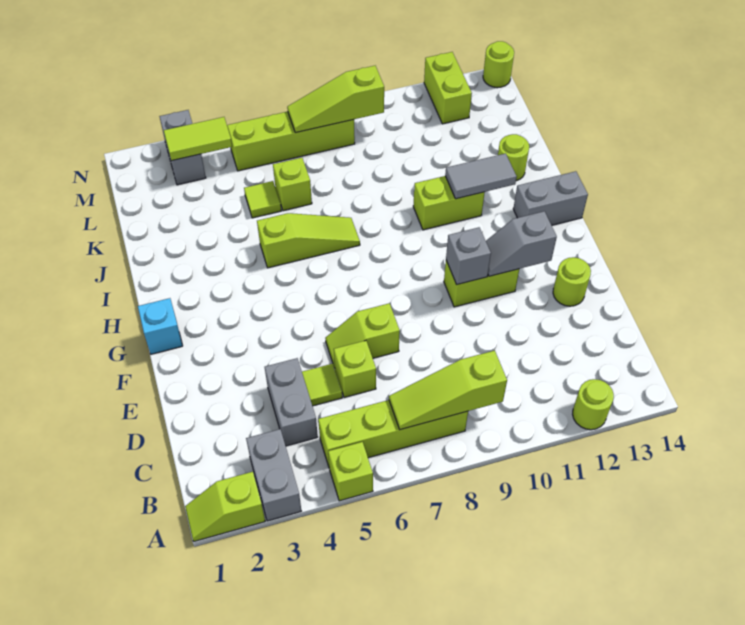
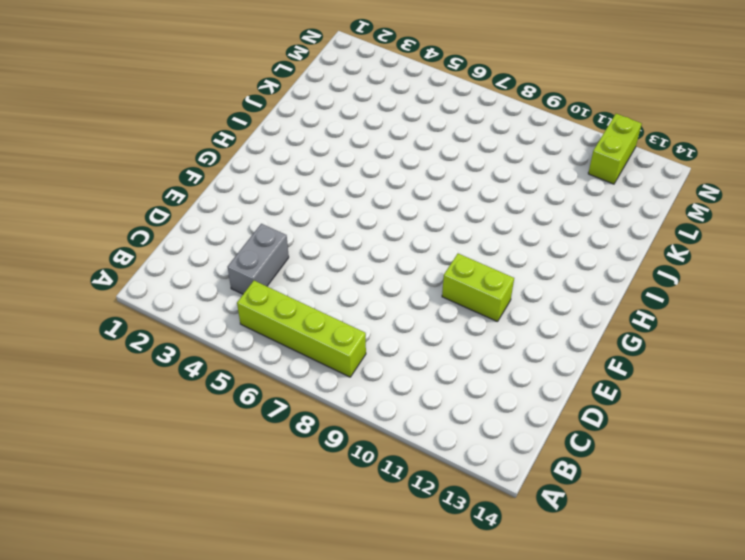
none -> lime slope A1:A2 level 1 top 2
none -> grey brick A3:B3 level 1
none -> lime brick A5 level 1

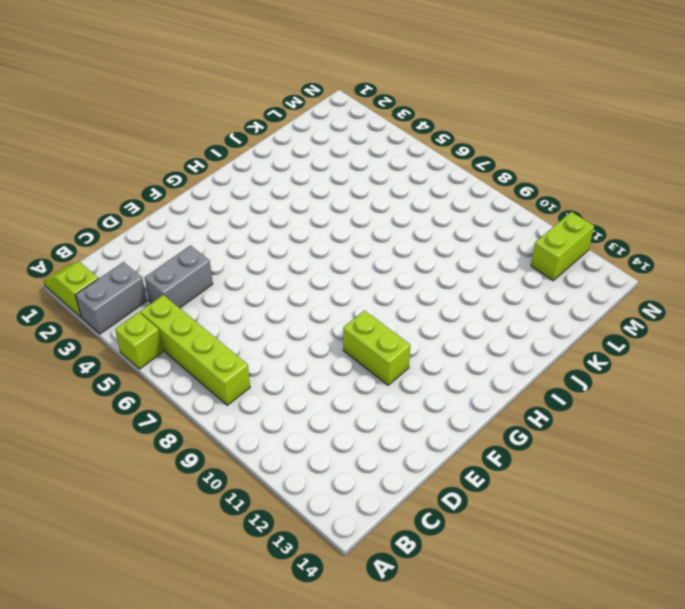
none -> lime round brick A12 level 1
none -> lime tile D5 level 1
none -> lime brick D6 level 1

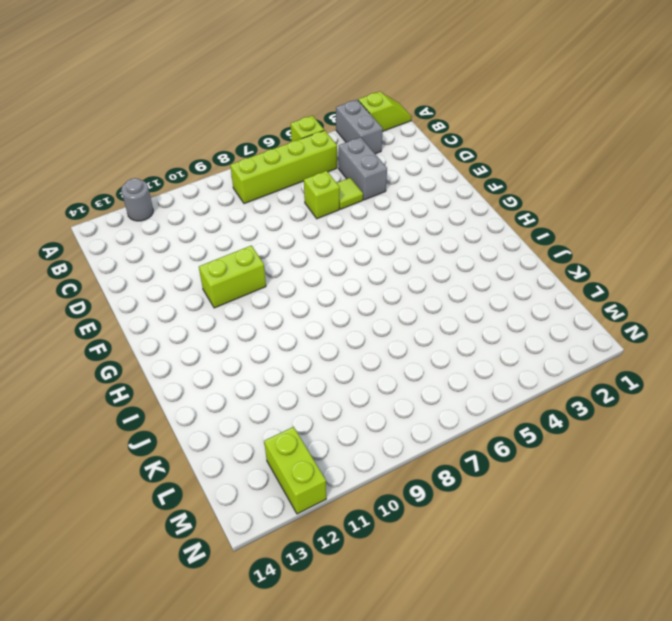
grey round brick A12 level 1 -> lime round brick A12 level 1
none -> lime slope E6:E7 level 1 top 7
none -> lime round brick E13 level 1
none -> cyan brick G1 level 1

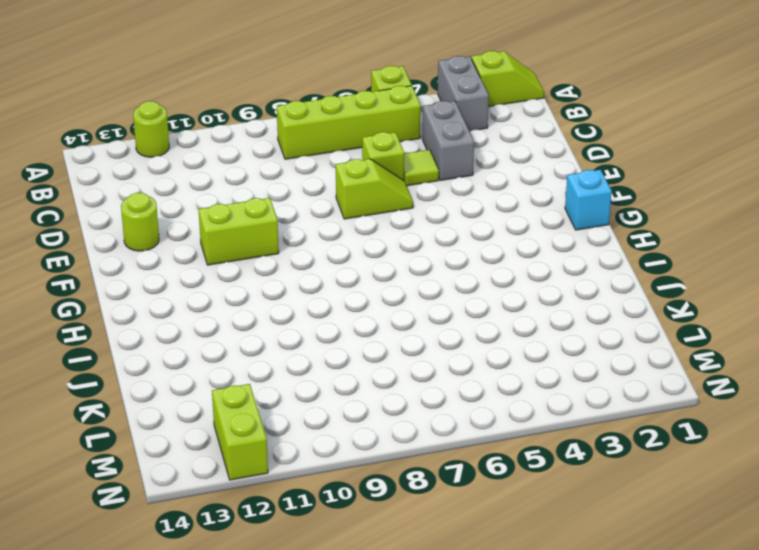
none -> grey brick H13:H14 level 1
none -> lime slope I5:I7 level 1 top 5
none -> lime brick I10:I11 level 1

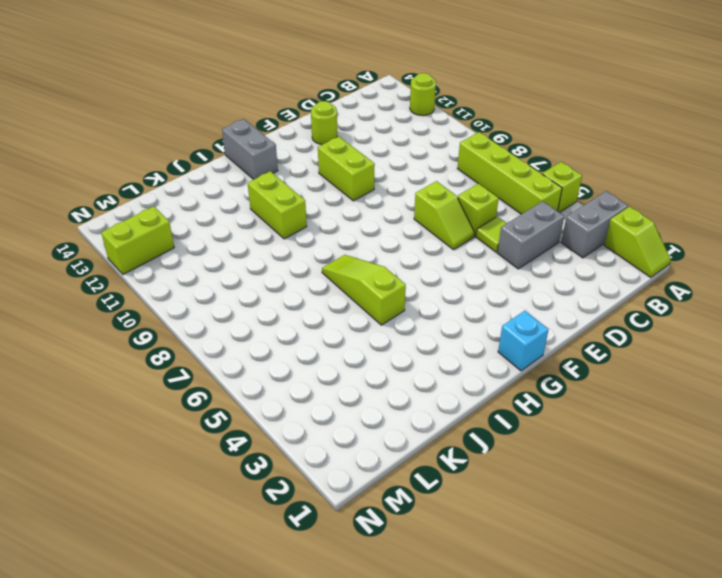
none -> lime round brick J13 level 1
none -> lime tile K5 level 1
none -> lime brick K6 level 1

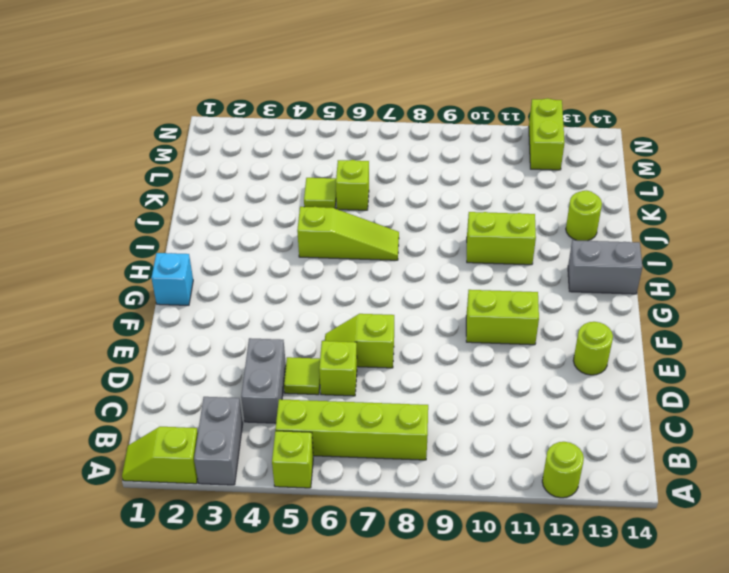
none -> grey brick M3:N3 level 1
none -> lime brick M5:M8 level 1
none -> lime round brick N14 level 1

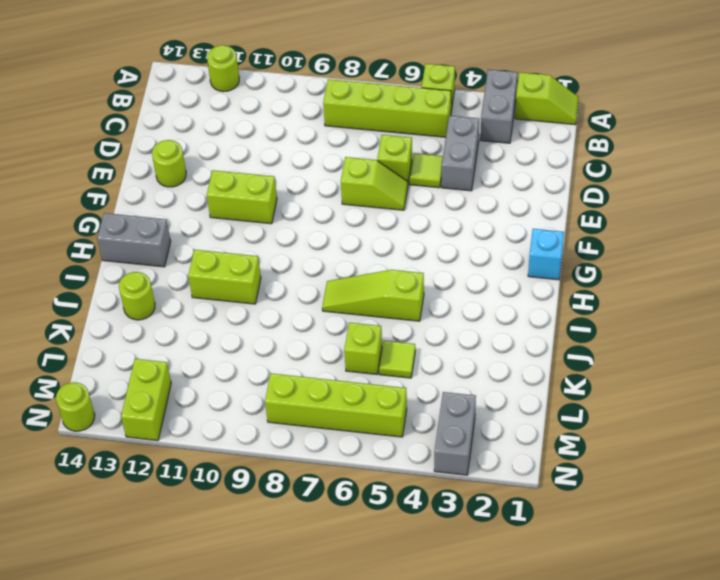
none -> lime slope B7:B9 level 2 top 9
none -> grey brick F10 level 2
none -> grey slope F11:F12 level 2 top 12

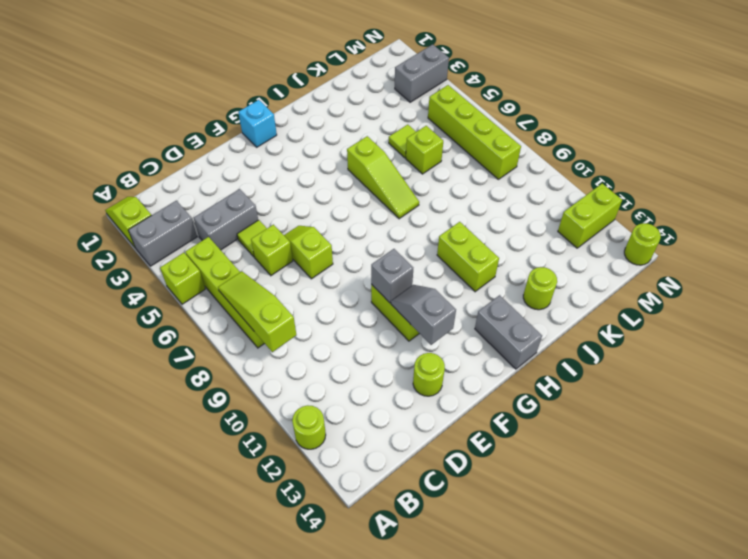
none -> grey tile I11:I12 level 2
none -> lime tile M3:M4 level 2
none -> lime slope M7:M9 level 2 top 9

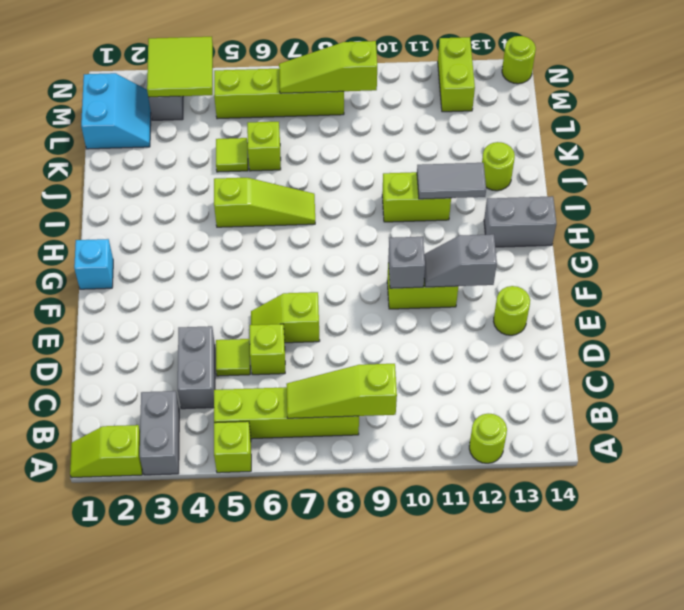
cyan slope L1:M2 level 1 top 1 -> none
lime tile M3:N4 level 2 -> lime tile M3:M4 level 2

